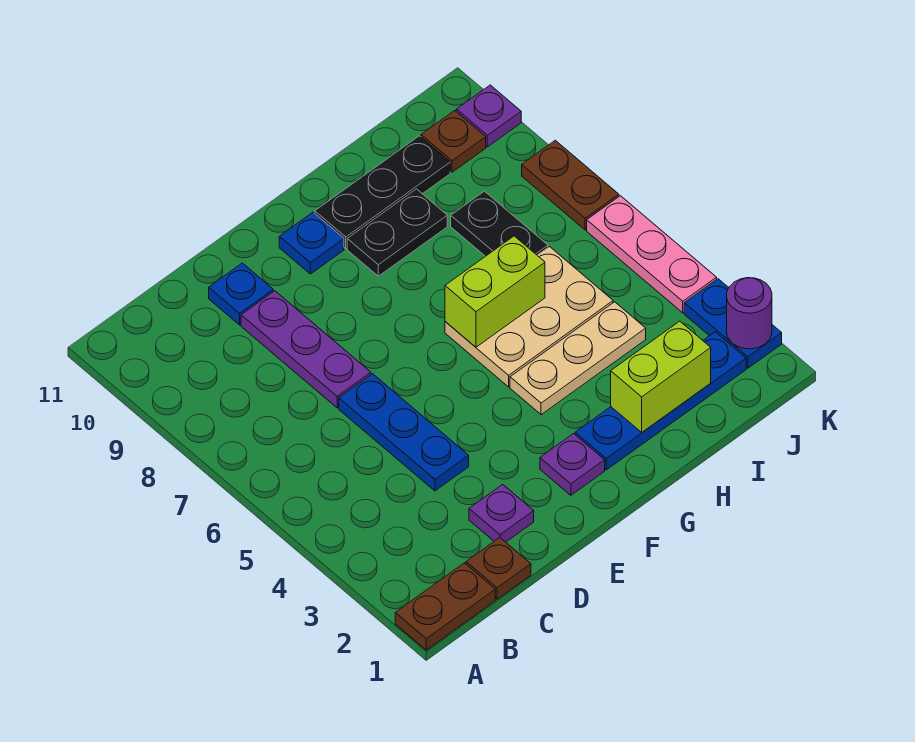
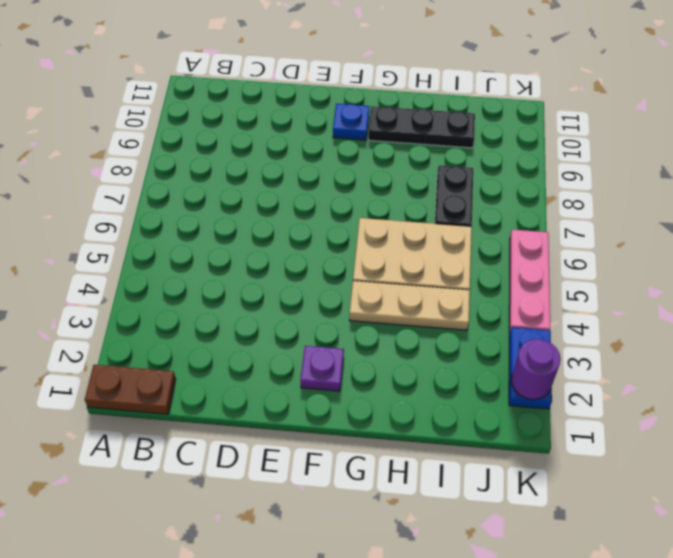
none -> brown plate C1 level 1
none -> purple plate D2 level 1
none -> blue plate D4:D6 level 1

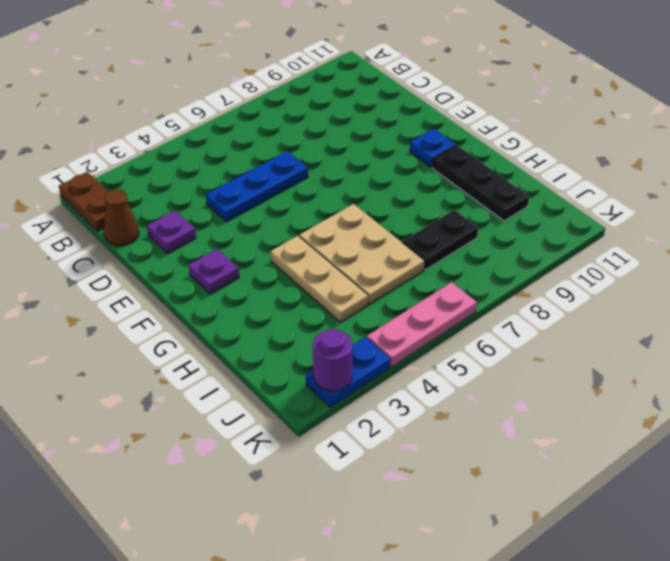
brown cone C1 level 1 -> brown plate C1 level 1
none -> purple plate D7:D9 level 1
none -> blue plate D10 level 1
none -> blue plate G2:J2 level 1

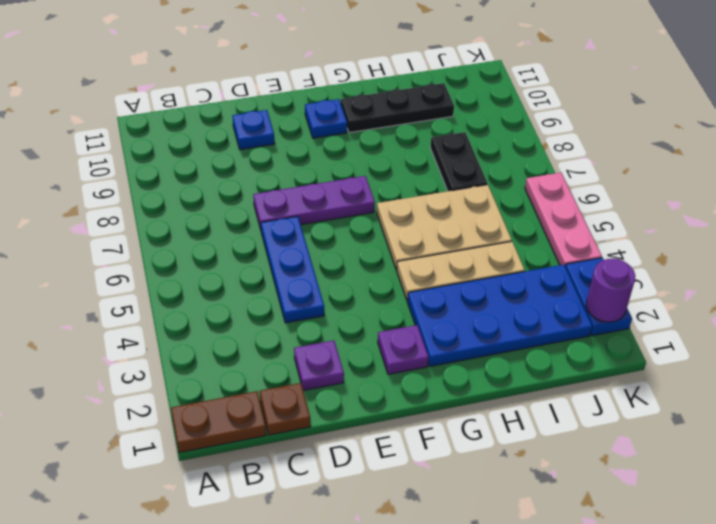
purple plate D7:F7 level 1 -> purple plate D7:D9 level 1
blue plate G2:J3 level 1 -> blue plate G2:J2 level 1
none -> black plate G9:H9 level 1
none -> brown plate J10 level 1
none -> brown plate K7:K8 level 1

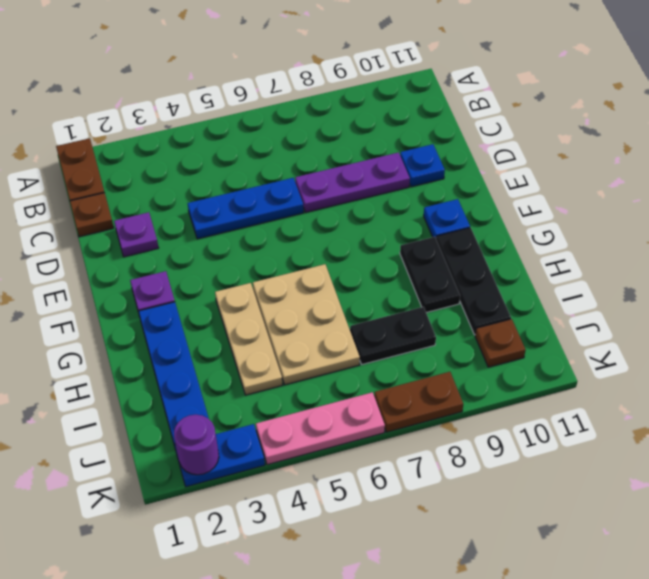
none -> purple plate K10 level 1
none -> lime brick G6:H6 level 2
none -> lime brick H2:I2 level 2

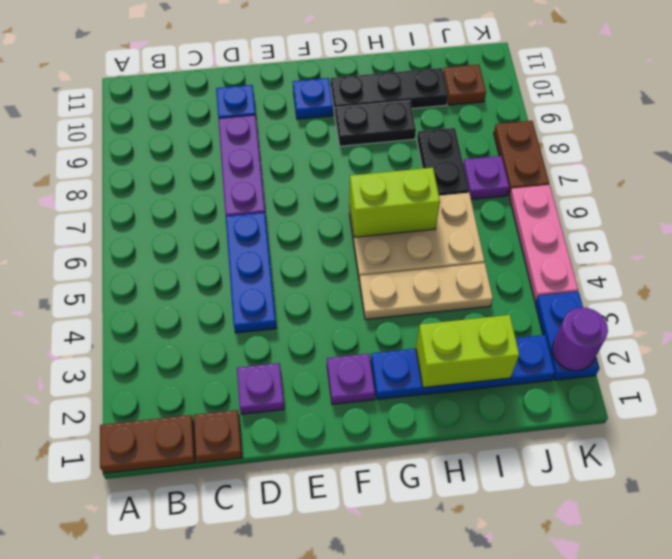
purple plate J7 level 1 -> purple plate K10 level 1

